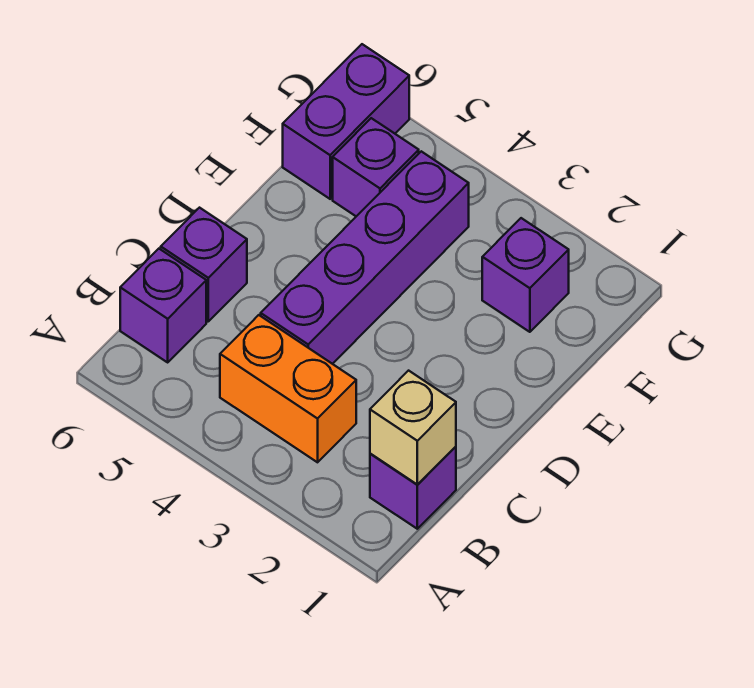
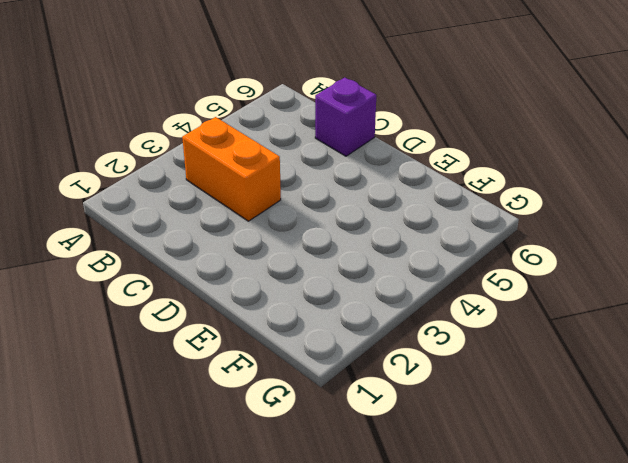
orange brick B3:C3 level 1 -> orange brick B3:B4 level 1
none -> purple brick B1 level 1
none -> purple brick B6 level 1

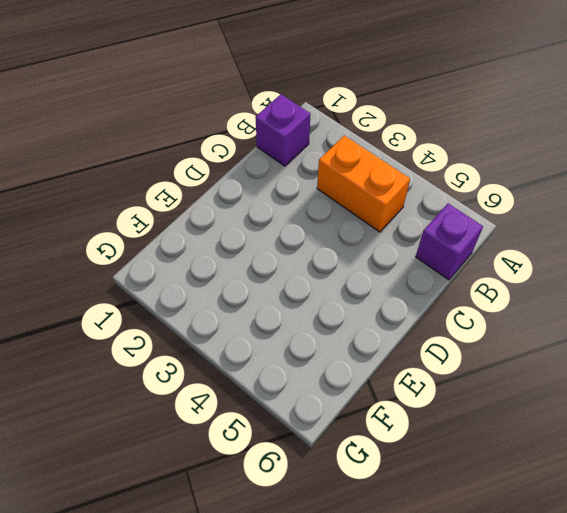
none -> purple brick C4:F4 level 1
none -> purple brick C6 level 1

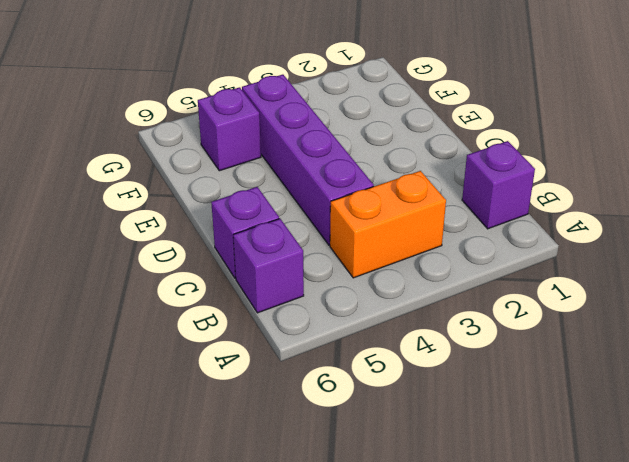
none -> purple brick F2 level 1
none -> purple brick F6:G6 level 1

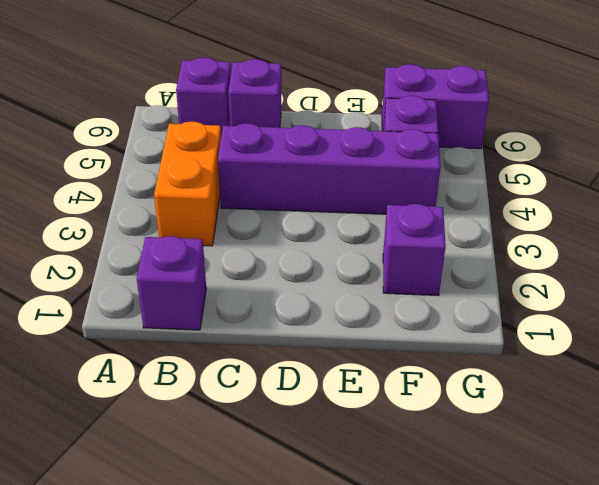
none -> tan brick B1 level 2

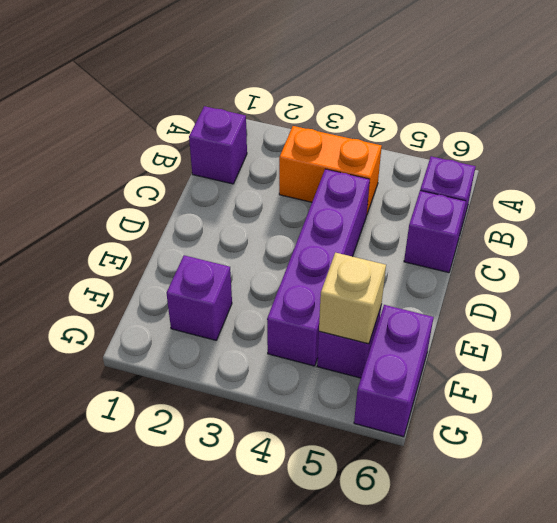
tan brick F5 level 2 -> tan brick B1 level 2

